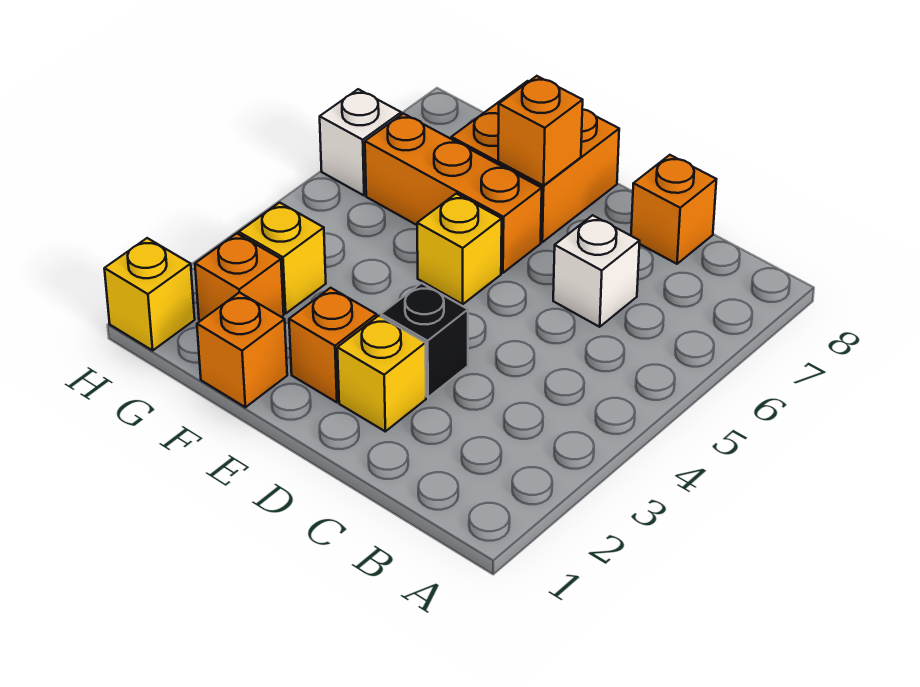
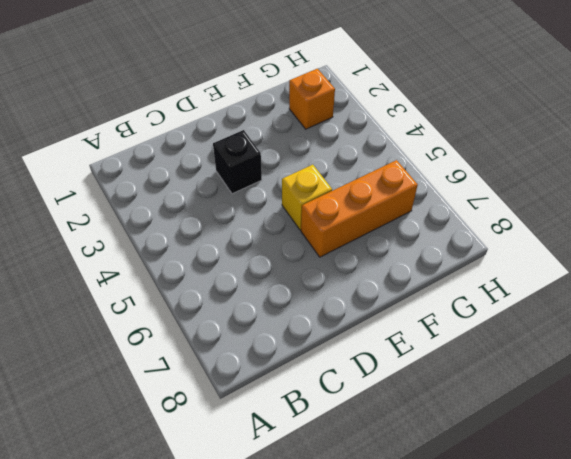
none -> white brick C6 level 1
none -> orange brick C8 level 1
none -> yellow brick D2 level 1

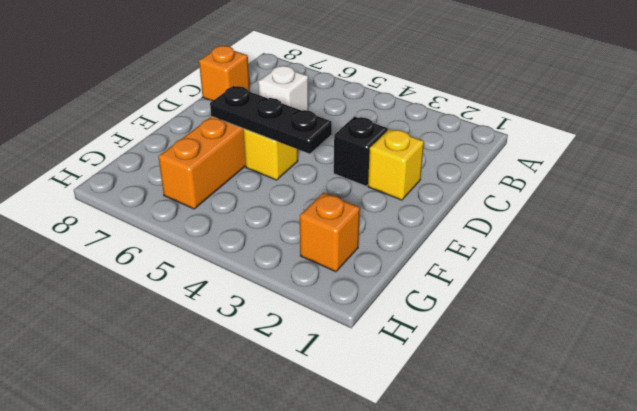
black plate E4:E6 level 2 -> none
none -> orange brick E2 level 1
none -> orange brick E7:F8 level 1
none -> orange brick F1 level 1

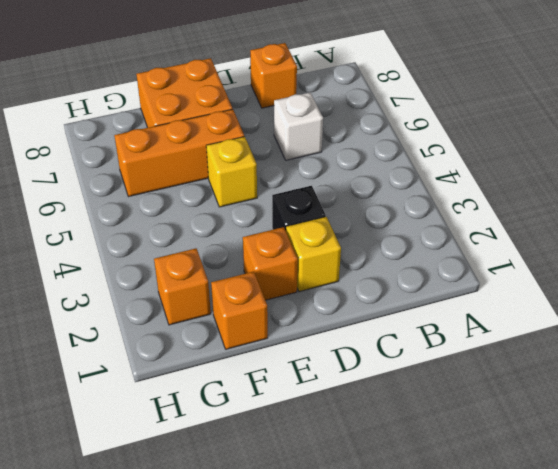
none -> yellow brick G3 level 1
none -> yellow brick H1 level 1
none -> white brick H6 level 1

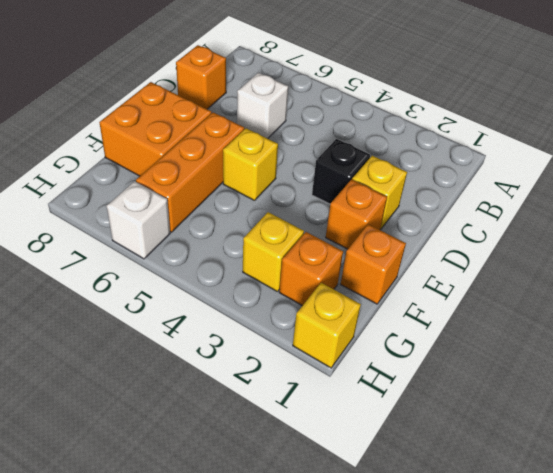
none -> orange brick E7 level 2

